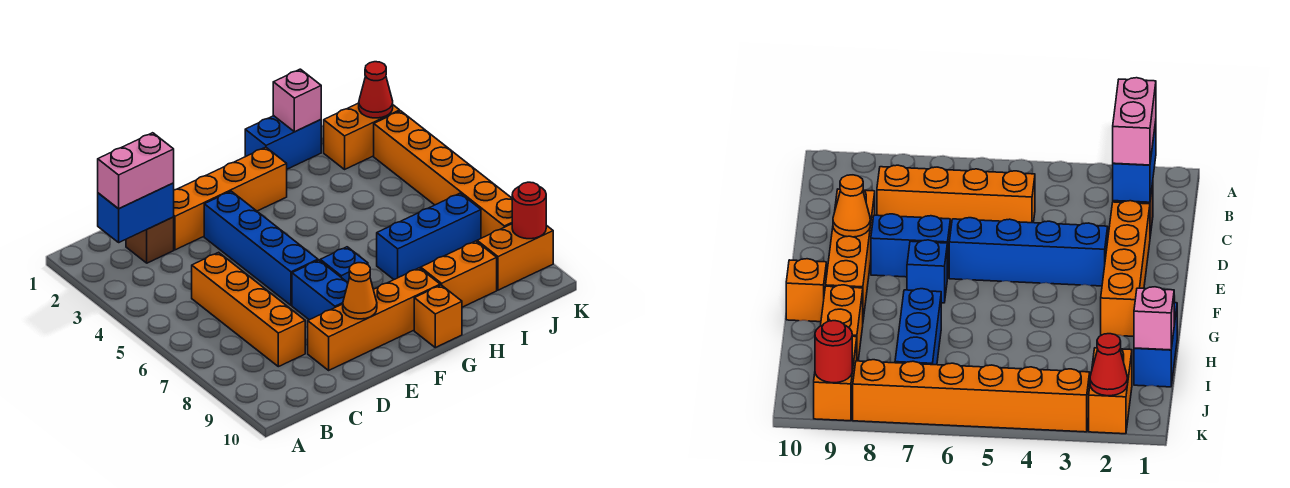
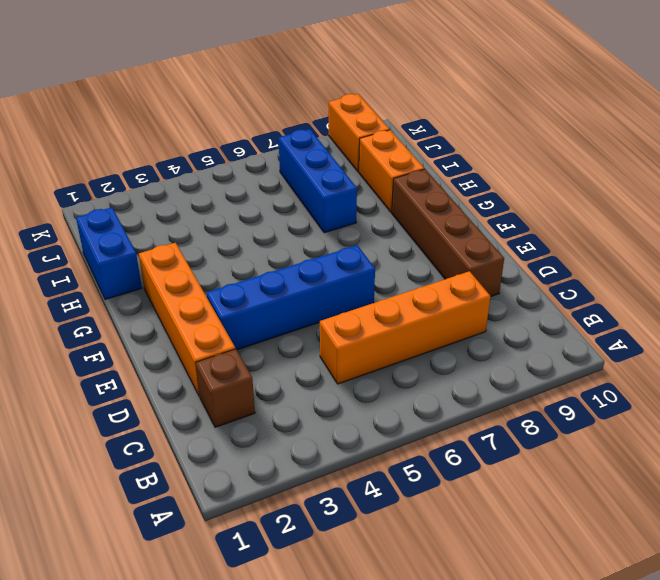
brown brick D9:G9 level 1 -> orange brick D9:G9 level 1
none -> blue brick E7:E8 level 1
none -> blue brick F7 level 1
none -> orange brick G10 level 1

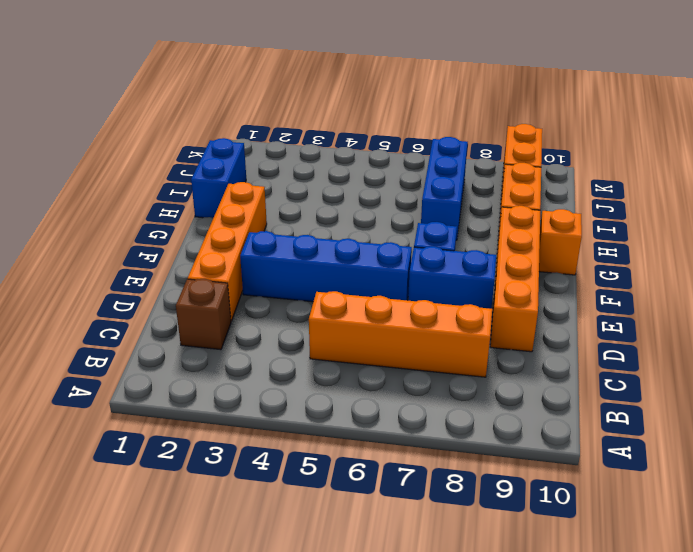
none -> orange brick J2:K2 level 1
none -> orange brick K3:K8 level 1
none -> blue brick B2:C2 level 2

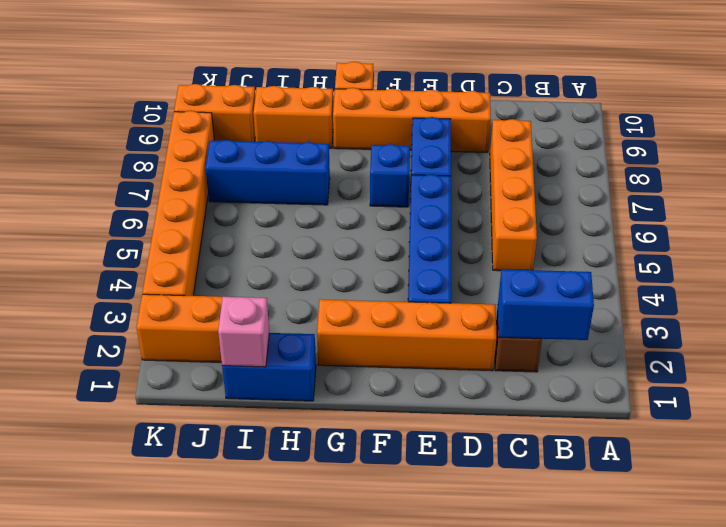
none -> orange cone E9 level 2
none -> red cone K2 level 2
none -> red round brick K9 level 2

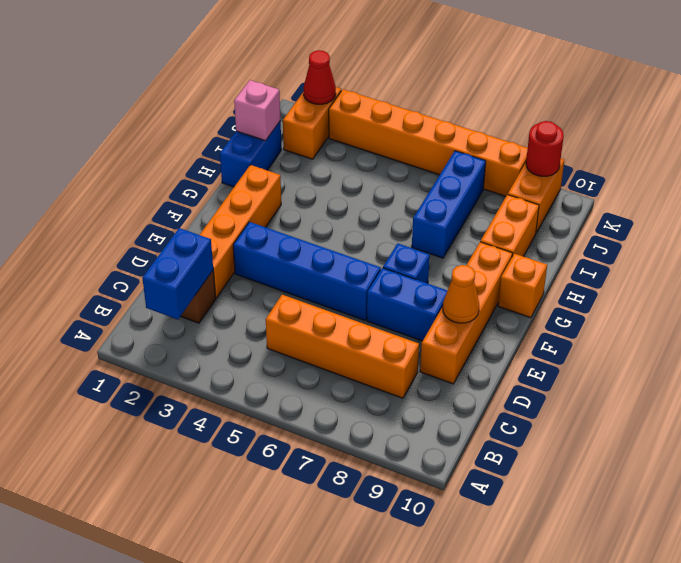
none -> pink brick B2:C2 level 3

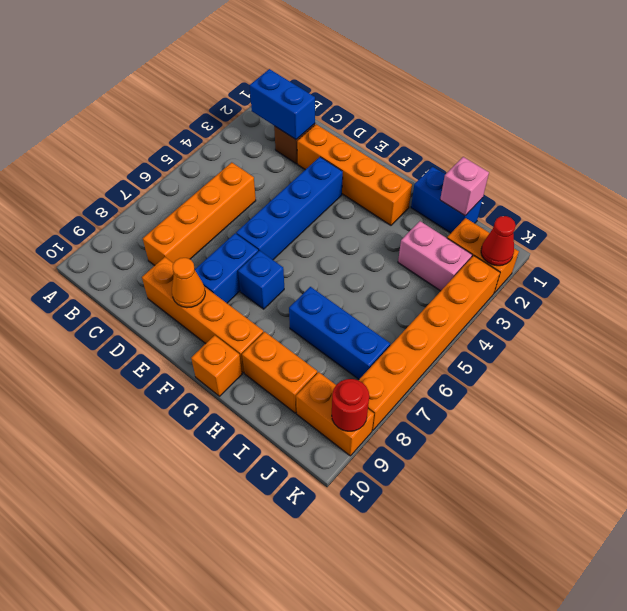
pink brick I3:J3 level 1 -> pink brick B2:C2 level 3

